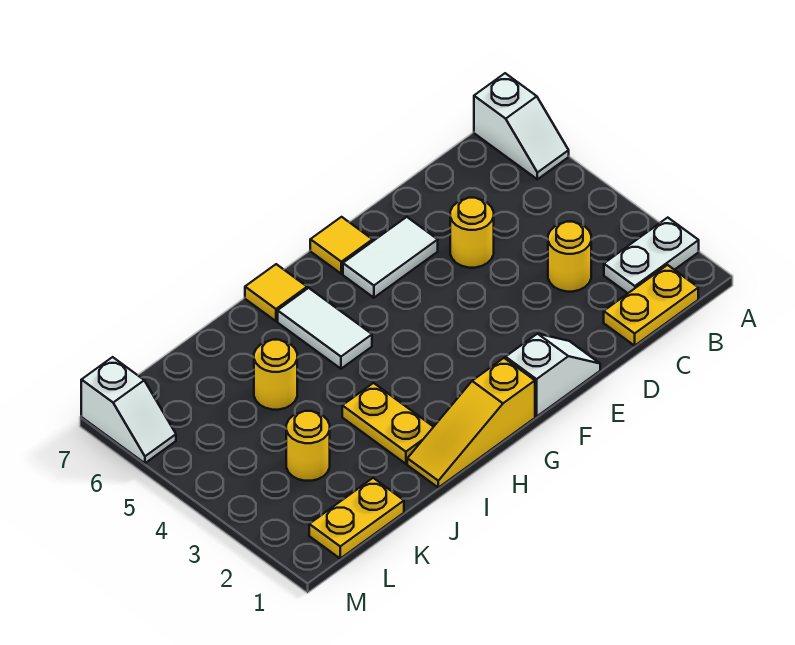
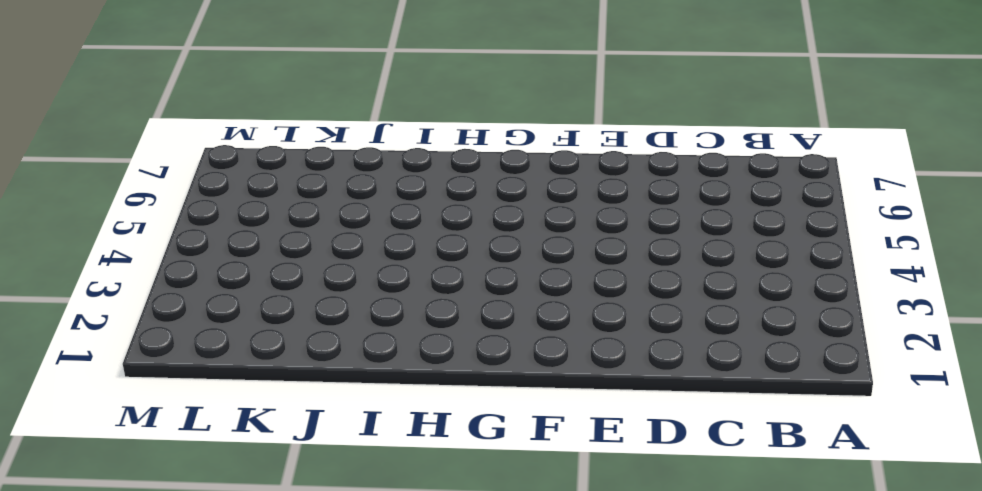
none -> white plate A2:B2 level 1
none -> white slope A6:A7 level 1 top 7
none -> yellow plate B1:C1 level 1

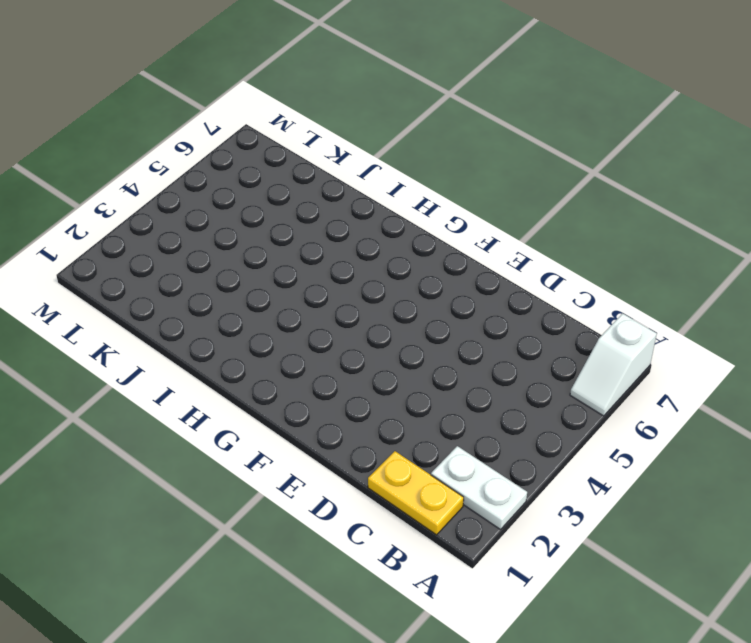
none -> yellow round brick C3 level 1
none -> yellow round brick D5 level 1
none -> white slope E1:F1 level 1 top F

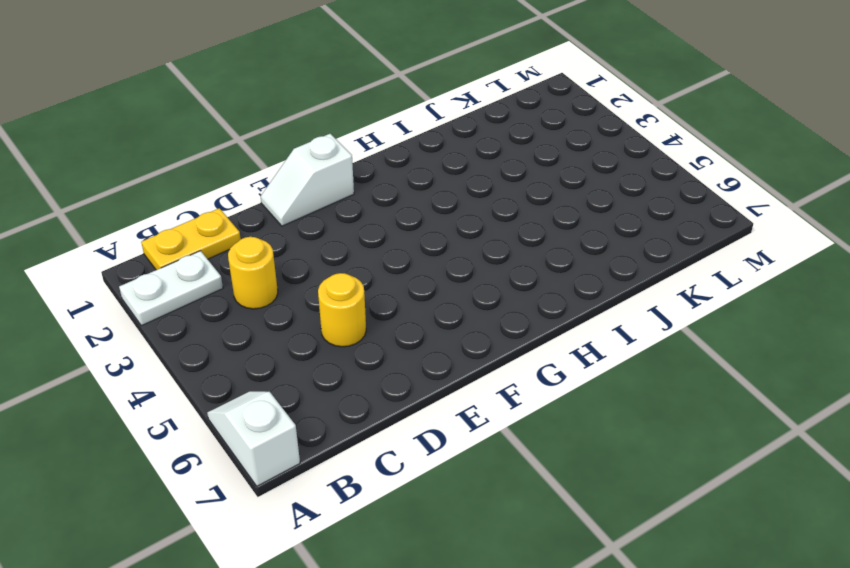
none -> white tile E6:F6 level 1
none -> yellow tile F7 level 1
none -> yellow slope G1:I1 level 1 top G

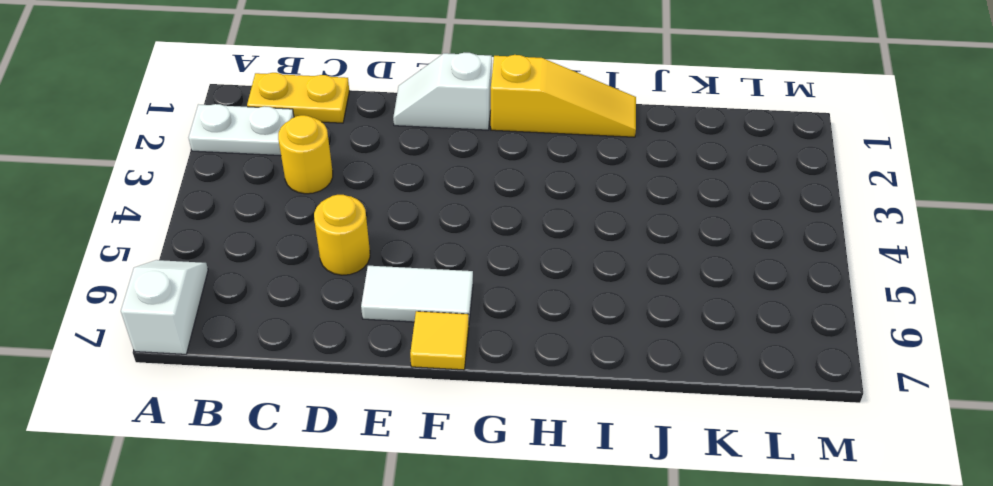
none -> white tile H5:H6 level 1
none -> yellow tile H7 level 1
none -> yellow plate I2:I3 level 1

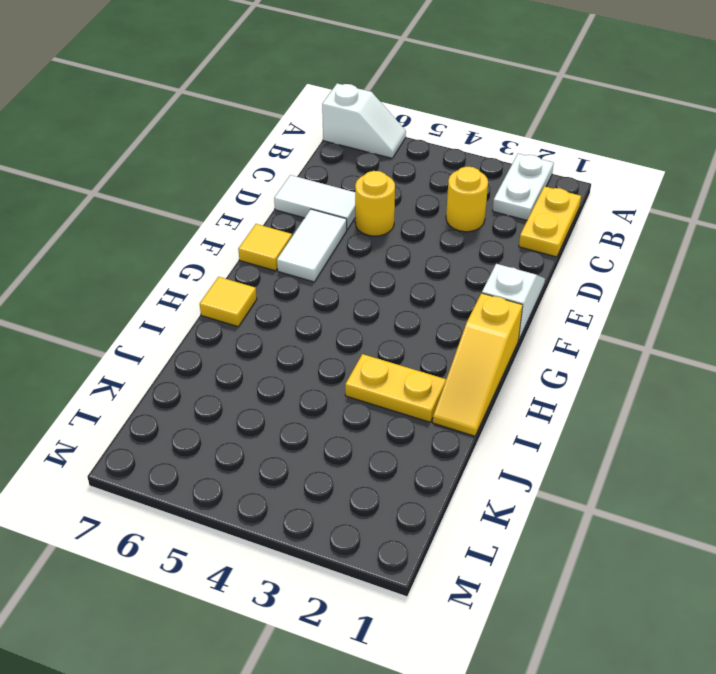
white tile D6:D7 level 1 -> white tile H5:H6 level 1
none -> yellow round brick J5 level 1
none -> yellow plate K1:L1 level 1
none -> yellow round brick K3 level 1

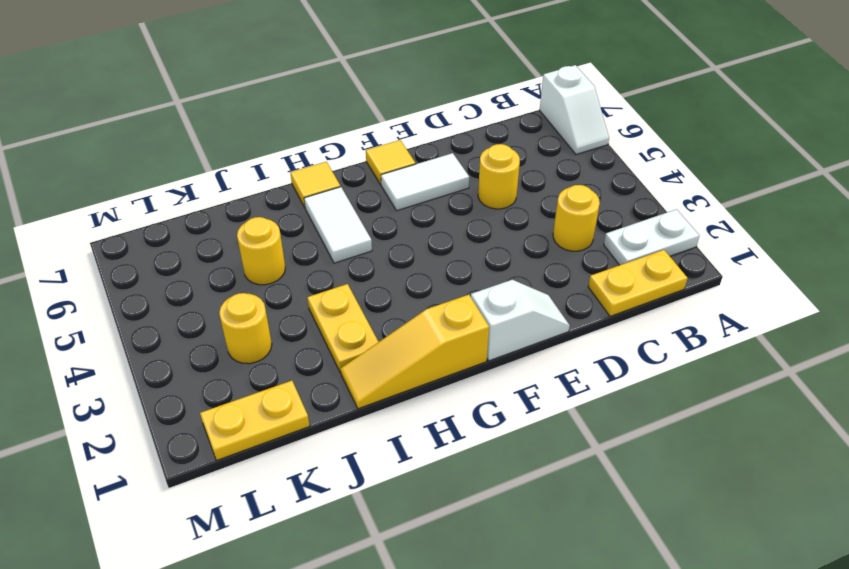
none -> white slope M6:M7 level 1 top 7

